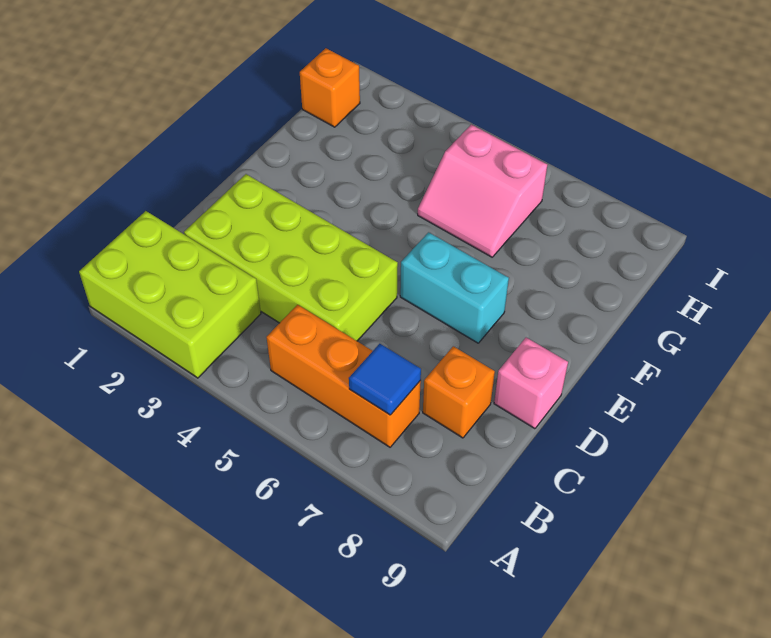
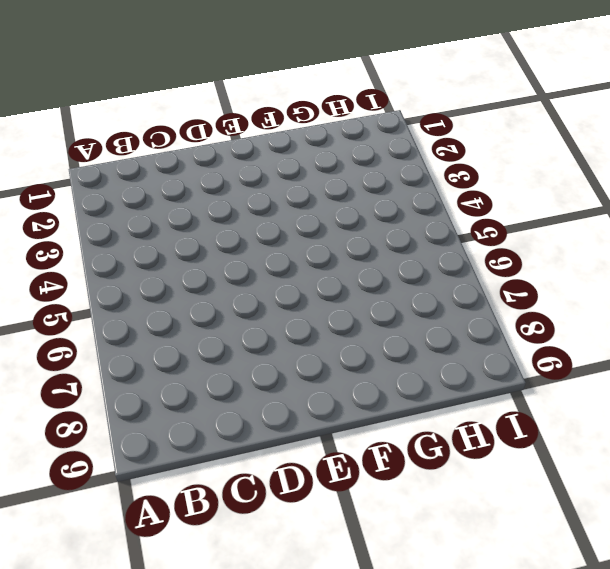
none -> lime brick A1:B3 level 1
none -> orange brick B5:B7 level 1

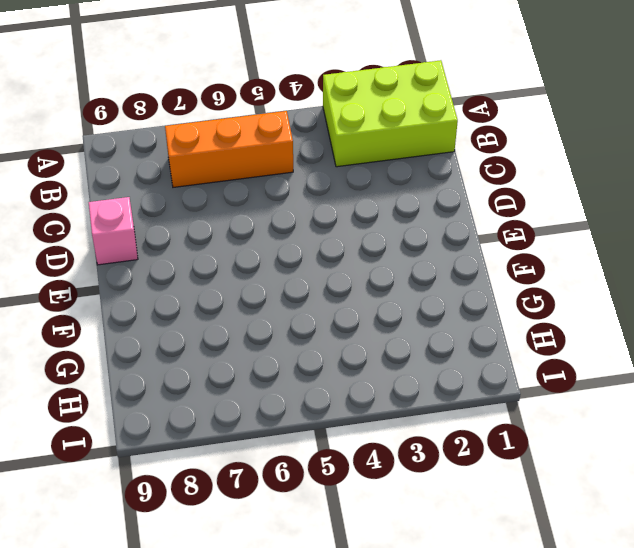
none -> lime brick C2:D5 level 1
none -> orange brick C8 level 1

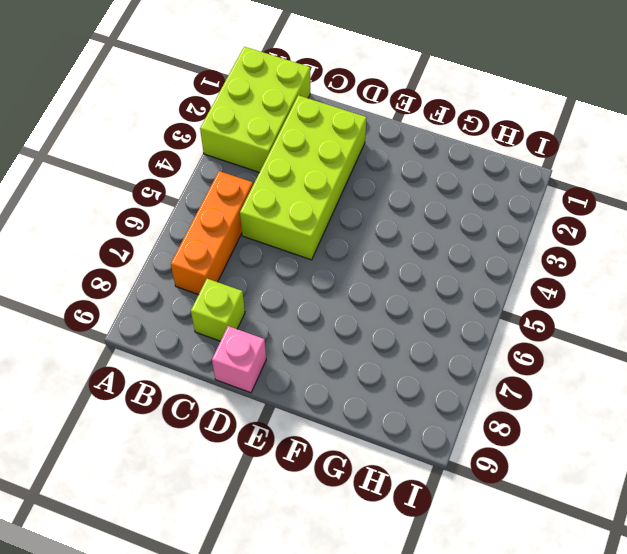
lime brick C8 level 1 -> orange brick C8 level 1
none -> cyan brick E6:E7 level 1
none -> pink slope G5:H6 level 1 top H

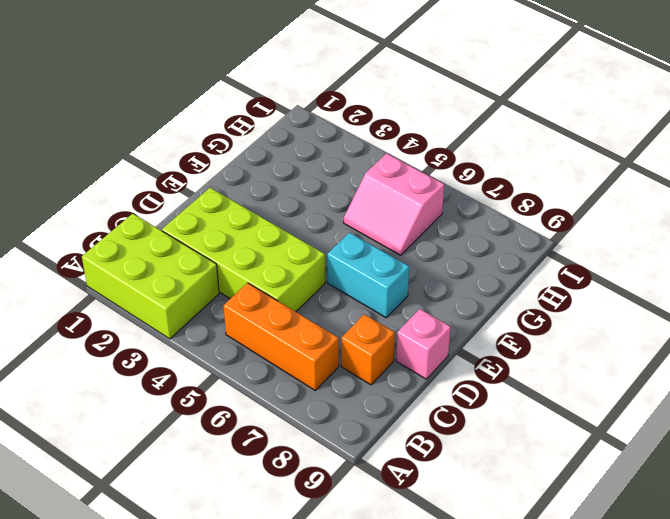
none -> orange brick H1 level 1
none -> blue tile B7 level 2

